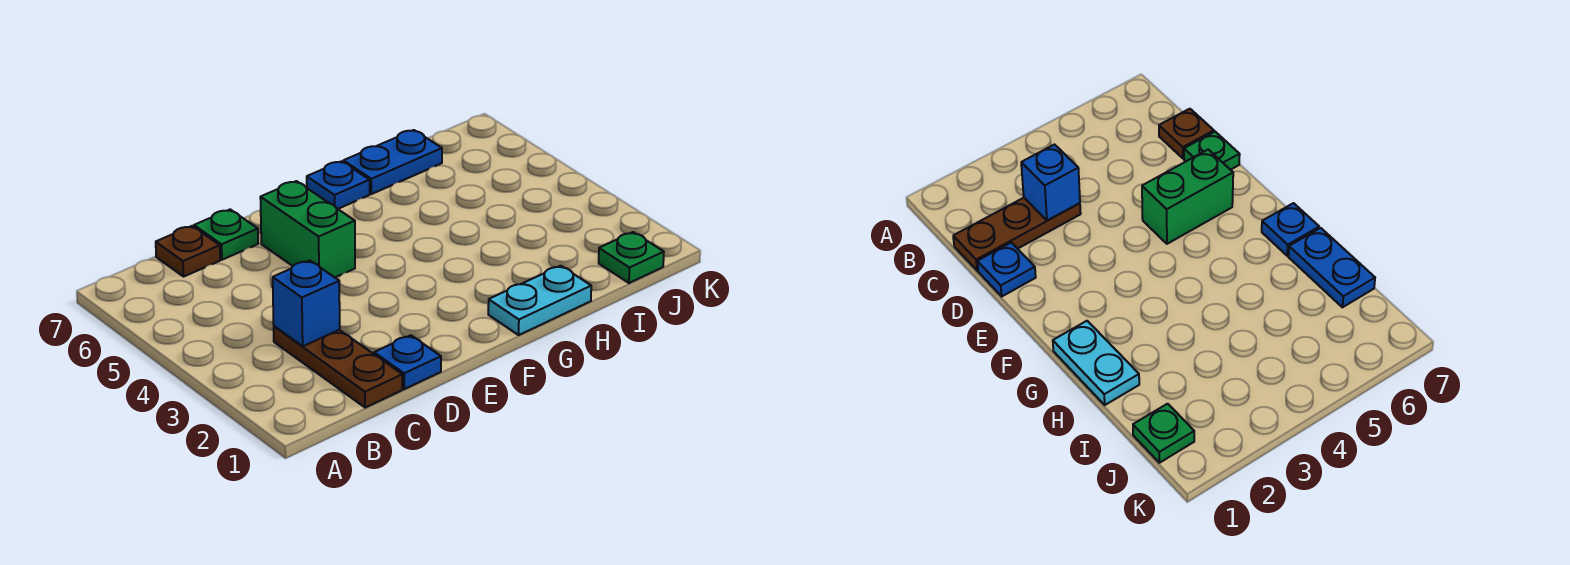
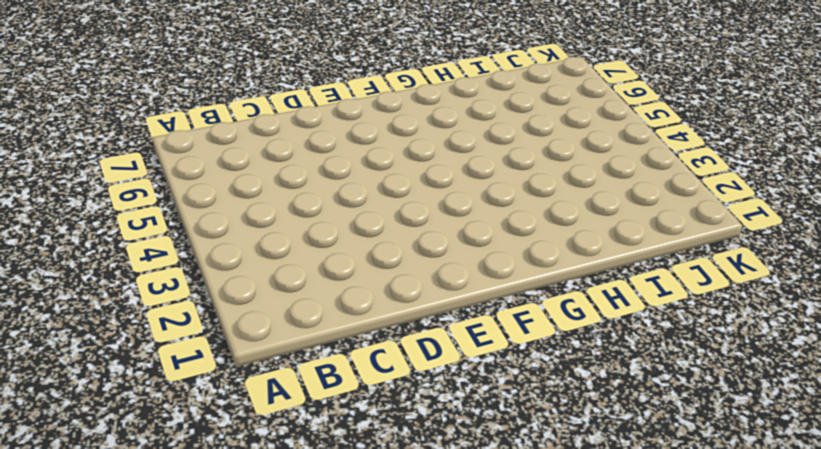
none -> brown plate C1:C3 level 1
none -> brown plate C7 level 1

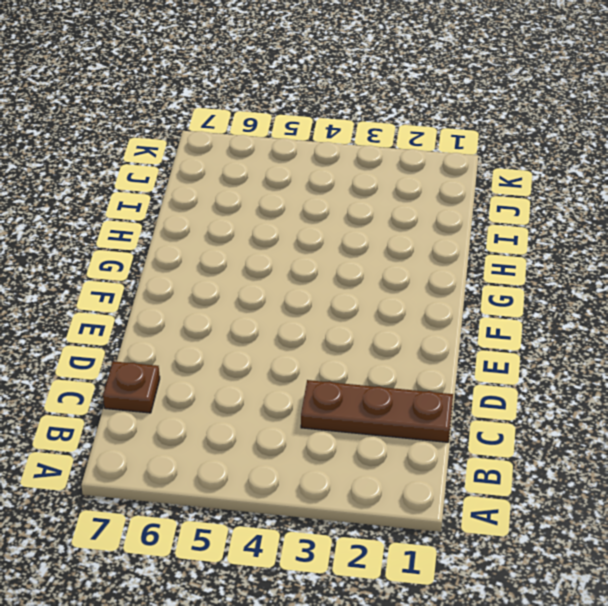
none -> blue plate D1 level 1
none -> green plate D7 level 1

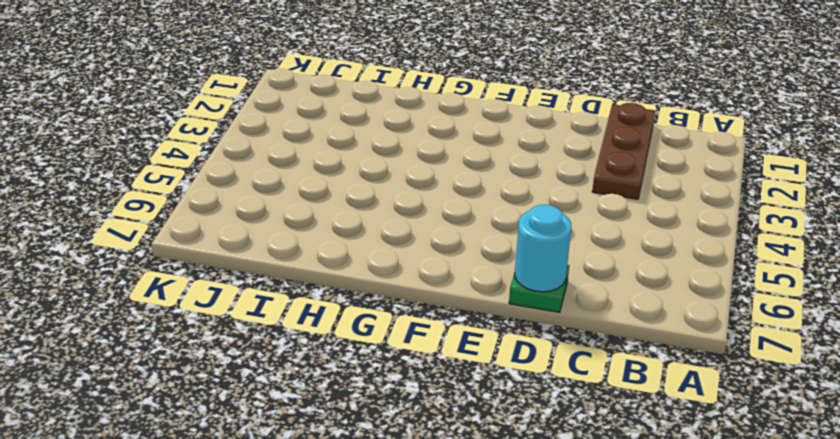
cyan round brick D7 level 2 -> none
none -> brown plate C7 level 1
none -> blue plate D1 level 1

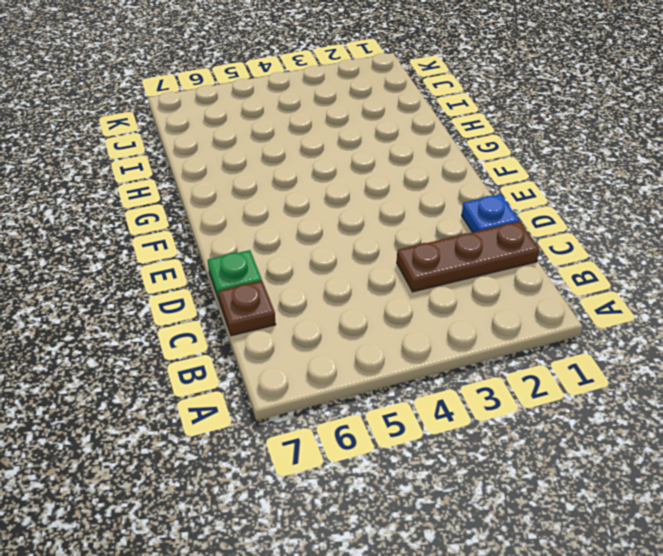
none -> green brick E5:E6 level 1
none -> cyan plate G1:H1 level 1

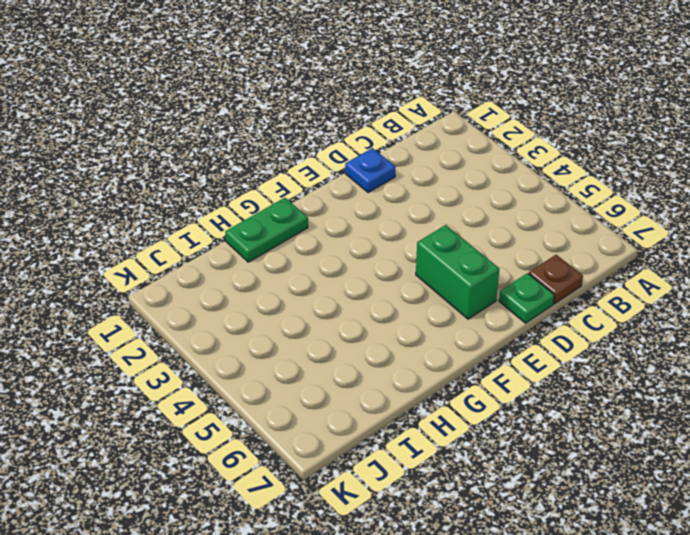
green plate G1:H1 level 1 -> cyan plate G1:H1 level 1
none -> brown plate C1:C3 level 1
none -> blue plate G7 level 1

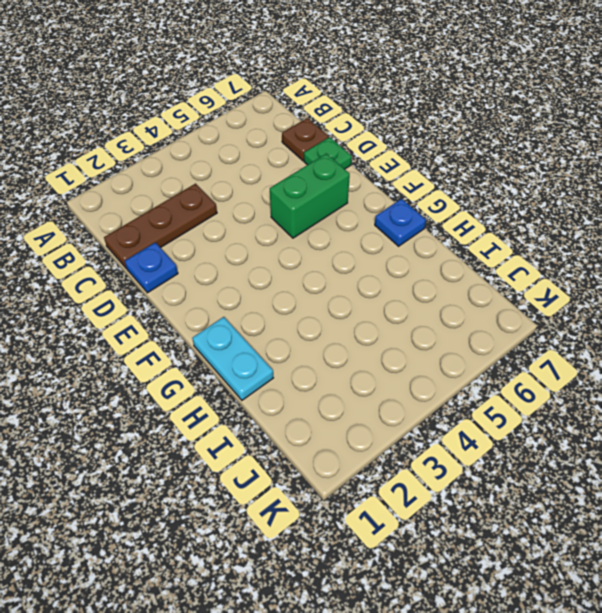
none -> blue plate H7:I7 level 1
none -> green plate J1 level 1

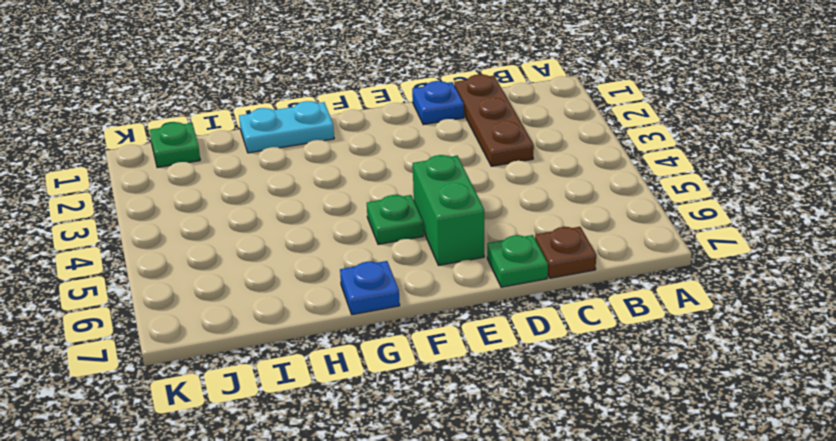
green plate F5 level 1 -> none
none -> blue plate H7:I7 level 1
none -> blue brick C3 level 2

